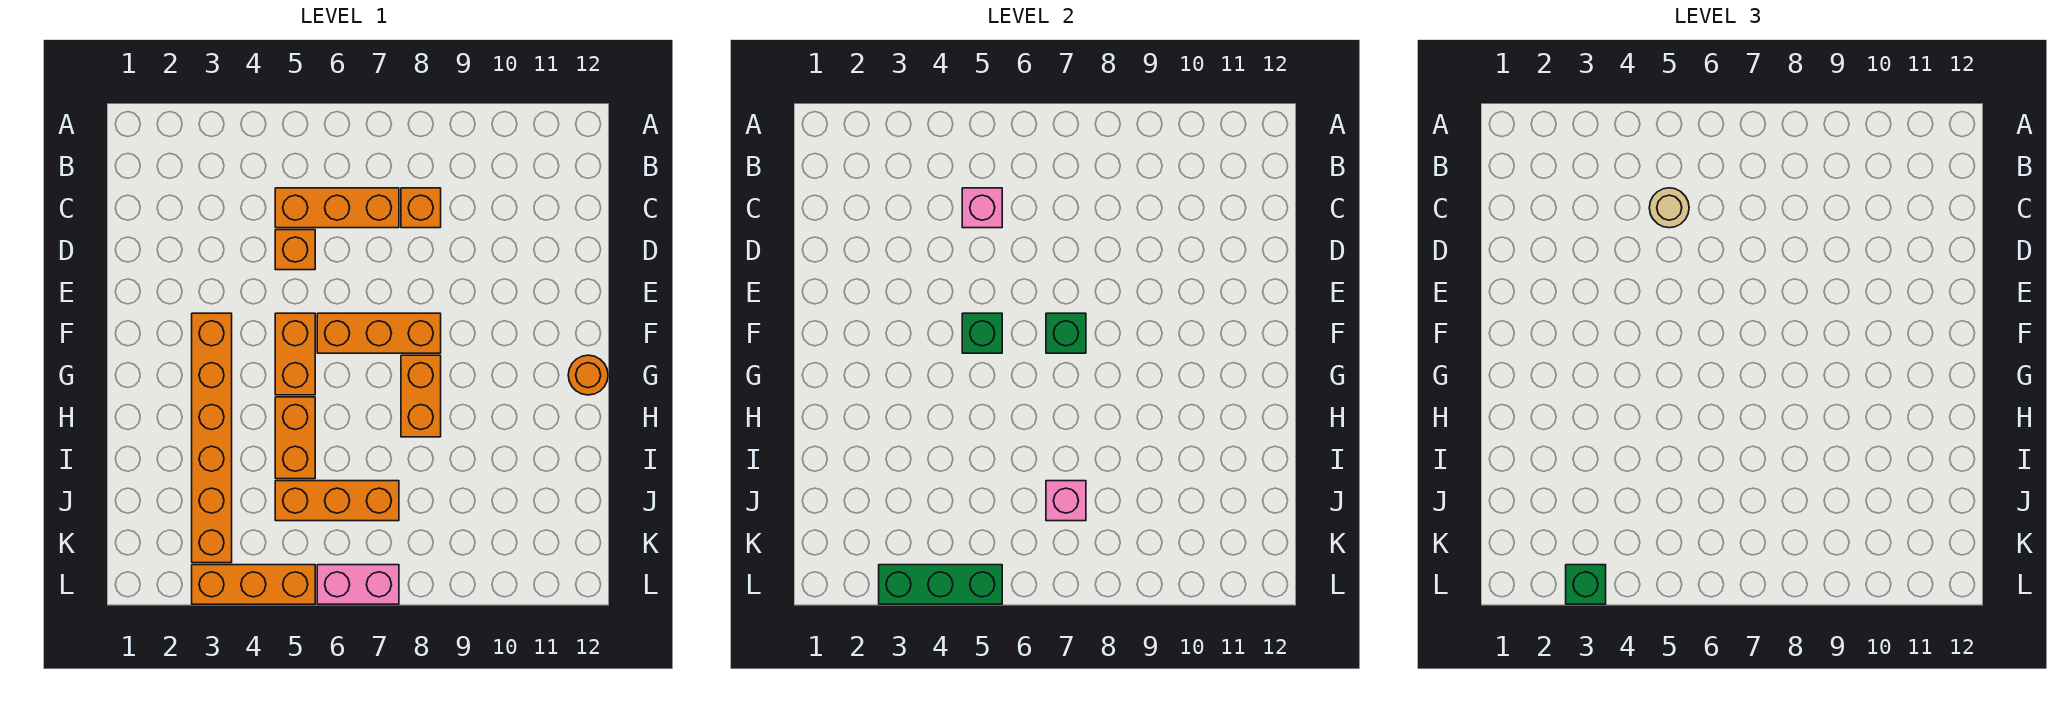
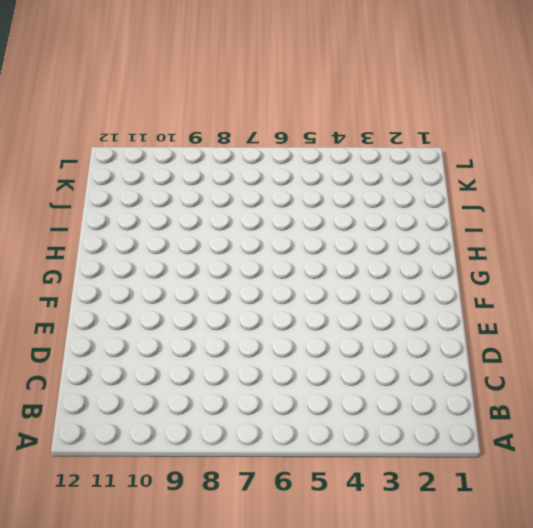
none -> orange brick C5:C7 level 1
none -> orange brick C8 level 1
none -> orange brick D5 level 1

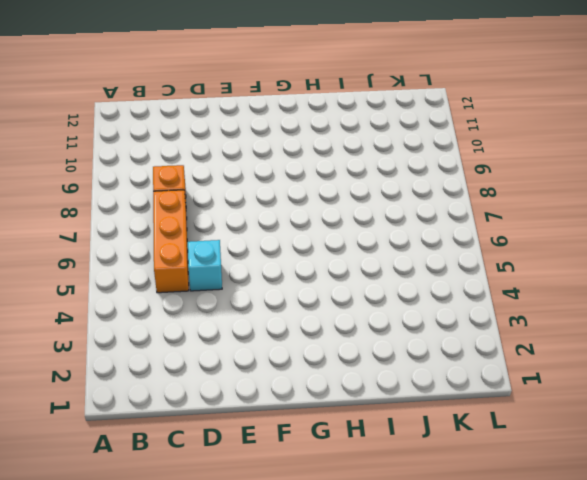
cyan brick D5 level 1 -> orange brick D5 level 1
none -> orange brick F3:K3 level 1
none -> orange brick F5:G5 level 1
none -> orange brick F6:F8 level 1

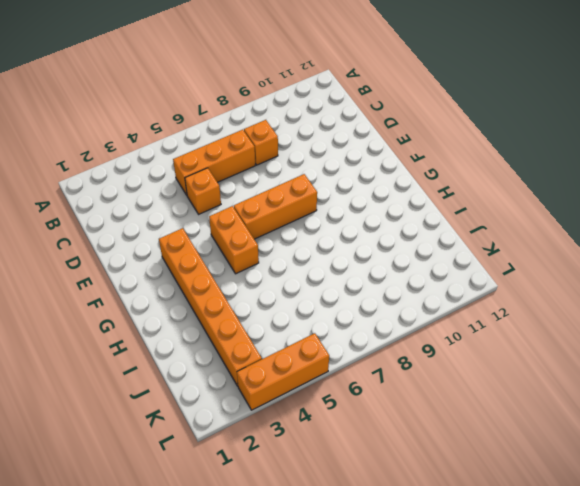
none -> orange brick G8:H8 level 1
none -> orange round brick G12 level 1
none -> orange brick H5:I5 level 1

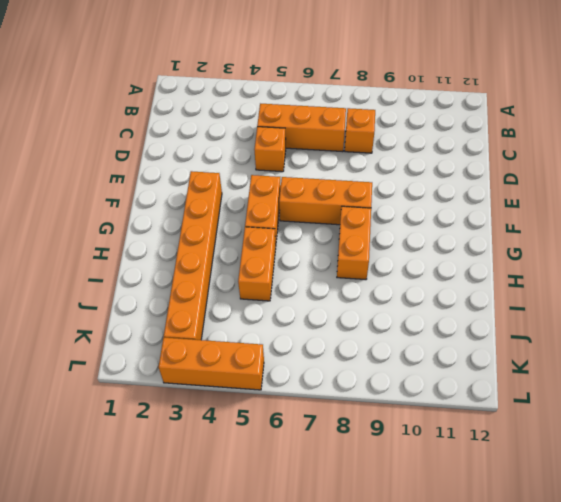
none -> orange round brick G12 level 1
none -> orange brick J5:J7 level 1
none -> pink brick L6:L7 level 1

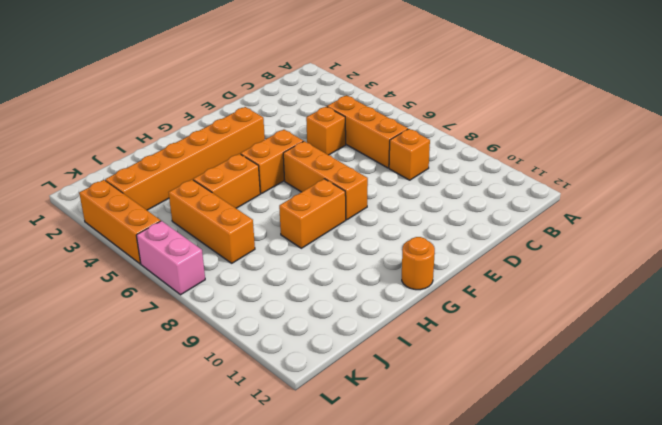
none -> pink brick C5 level 2
none -> green brick F5 level 2
none -> green brick F7 level 2

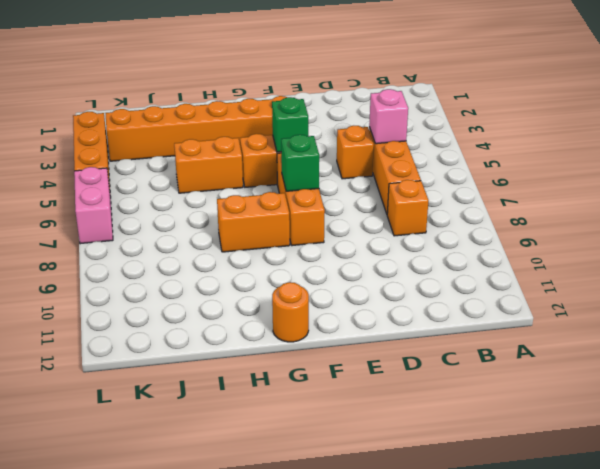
none -> orange brick J5:J7 level 1
none -> pink brick J7 level 2
none -> green brick L3:L5 level 2

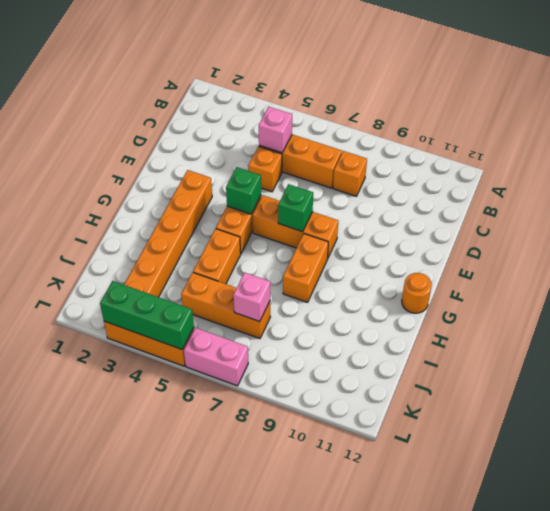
none -> tan round brick C5 level 3
none -> green brick L3 level 3

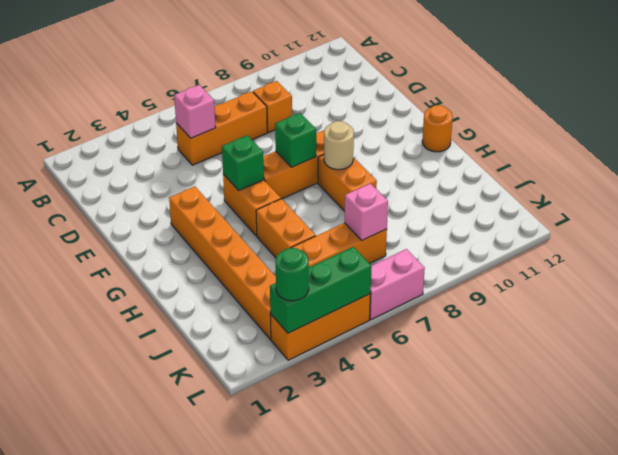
tan round brick G8 level 2 -> tan round brick C5 level 3
green round brick L3 level 3 -> green brick L3 level 3
none -> orange brick D5 level 1

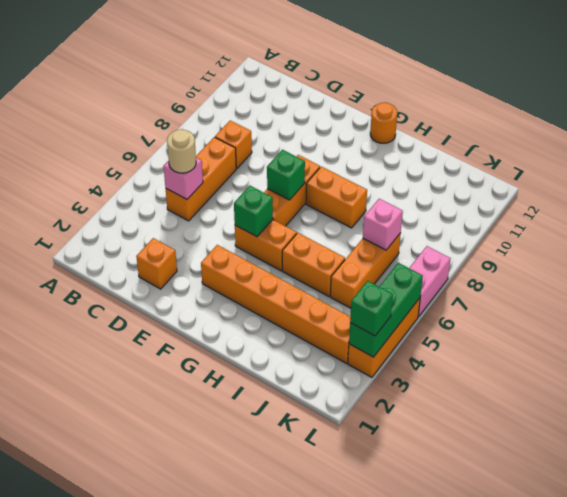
orange brick D2 level 1 -> orange brick D5 level 1

